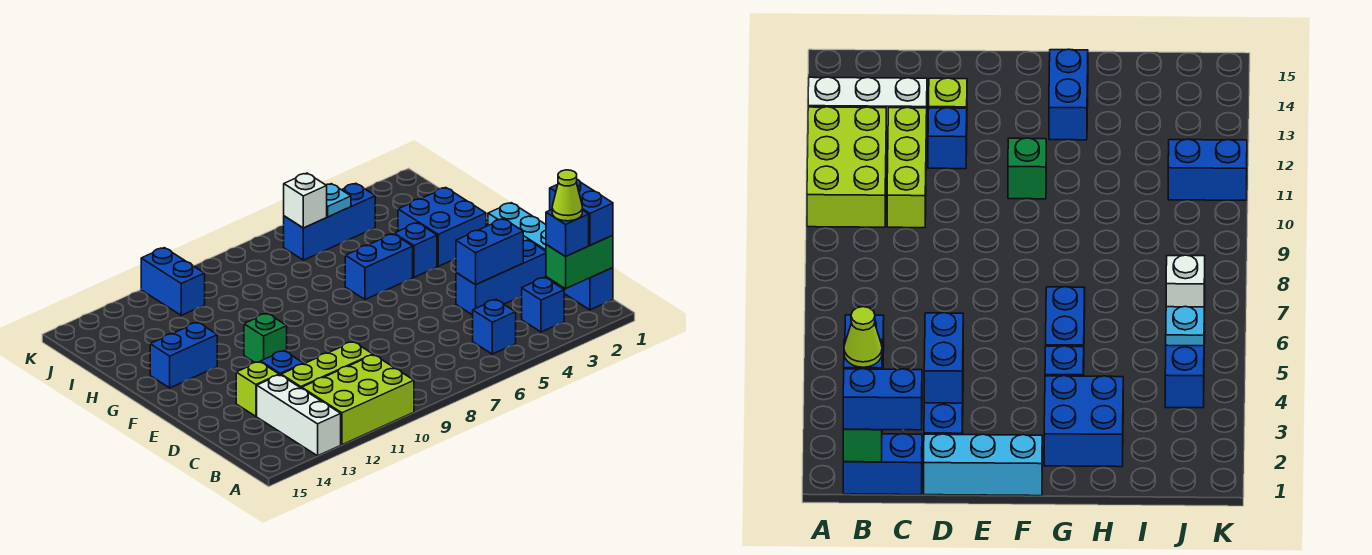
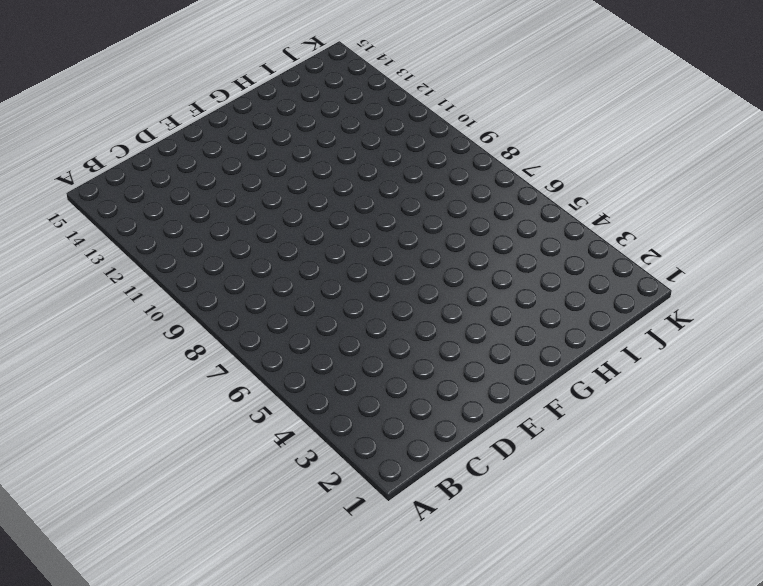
none -> lime brick A10:B12 level 1
none -> white brick A13:C13 level 1
none -> blue brick B1:C1 level 1

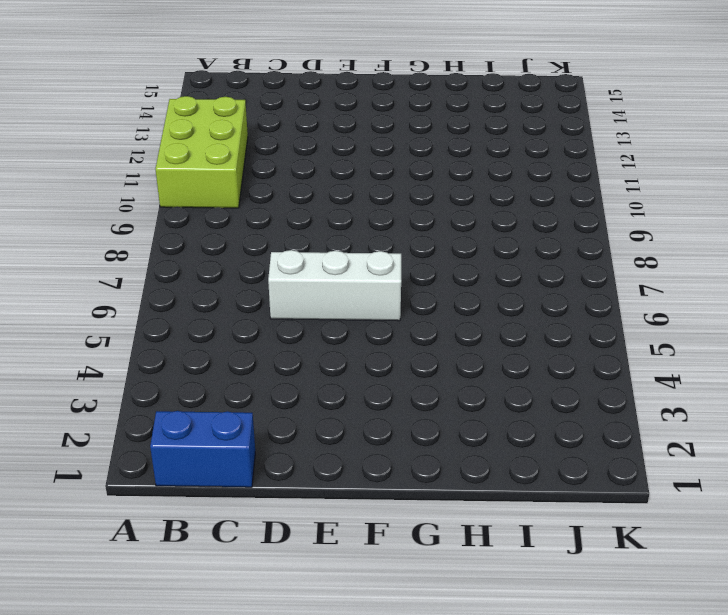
white brick D6:F6 level 1 -> white brick A13:C13 level 1
none -> blue brick B3 level 1
none -> blue brick B5 level 1
none -> lime brick C10:C12 level 1

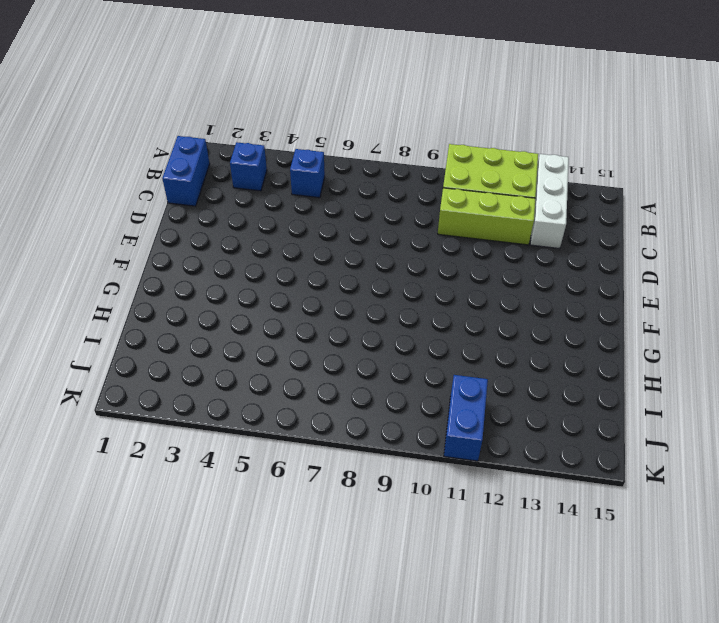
none -> cyan brick D1:F1 level 1
none -> blue brick D2:D4 level 1
none -> blue brick D12 level 1

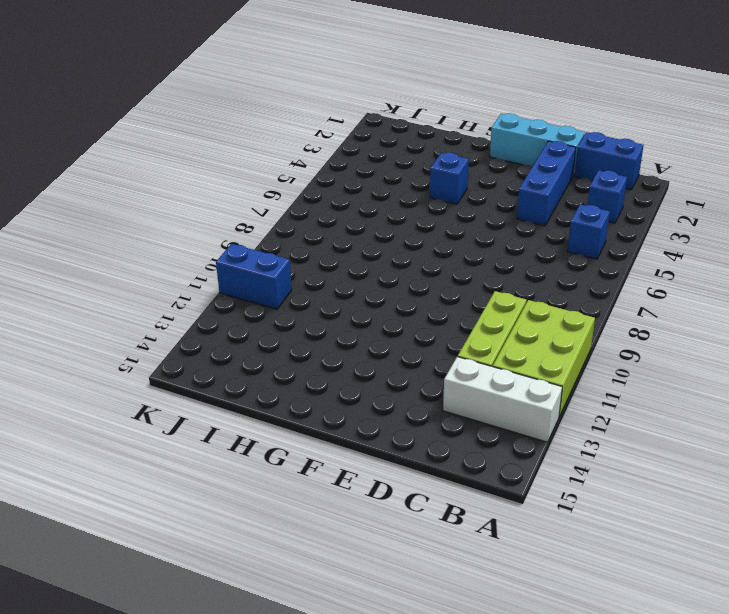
none -> blue brick D12 level 1
none -> lime brick D13 level 1
none -> green brick F11 level 1

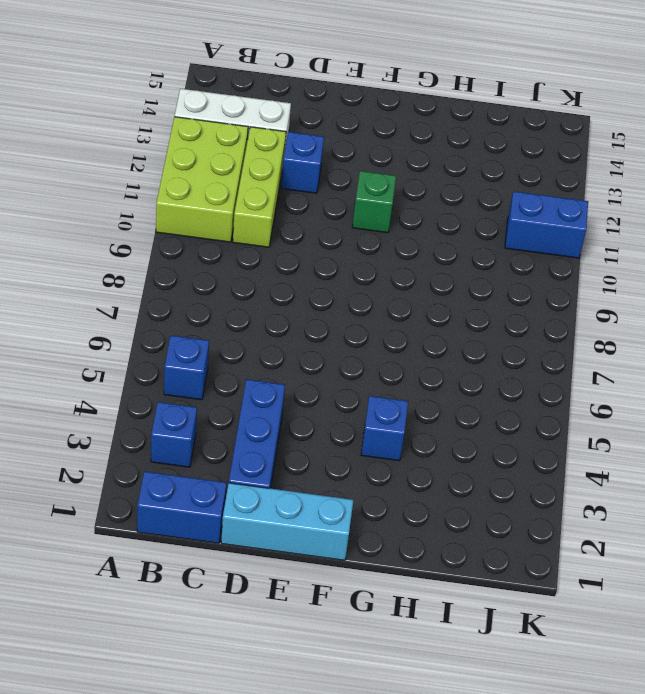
none -> lime brick D13 level 1
none -> blue brick G2:H3 level 1
none -> blue brick G5:G6 level 1

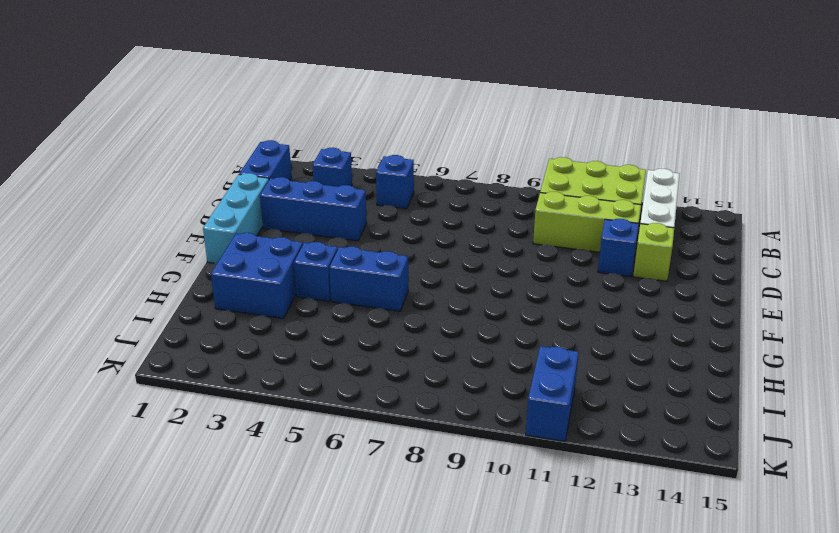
none -> green brick F11 level 1
none -> blue brick G13:G14 level 1
none -> blue brick J4:J6 level 1

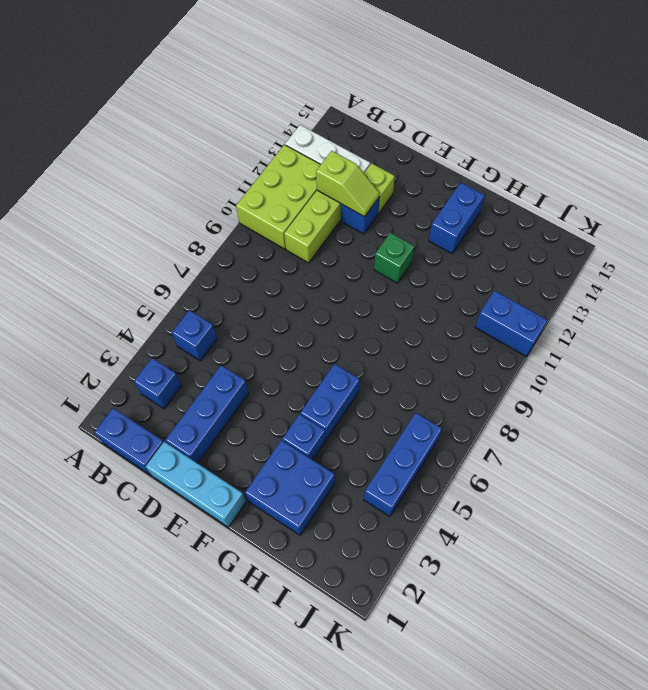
lime slope C12:D12 level 2 top C -> none
none -> green brick B1:B2 level 2
none -> blue brick D3:D4 level 2
none -> cyan plate J5 level 2

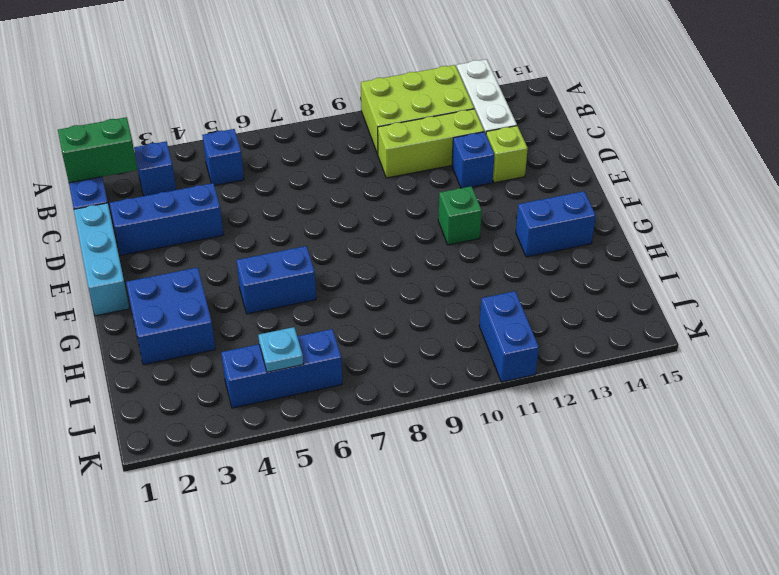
none -> blue brick G4 level 1
none -> blue brick D3:D4 level 2
none -> white brick J6 level 2

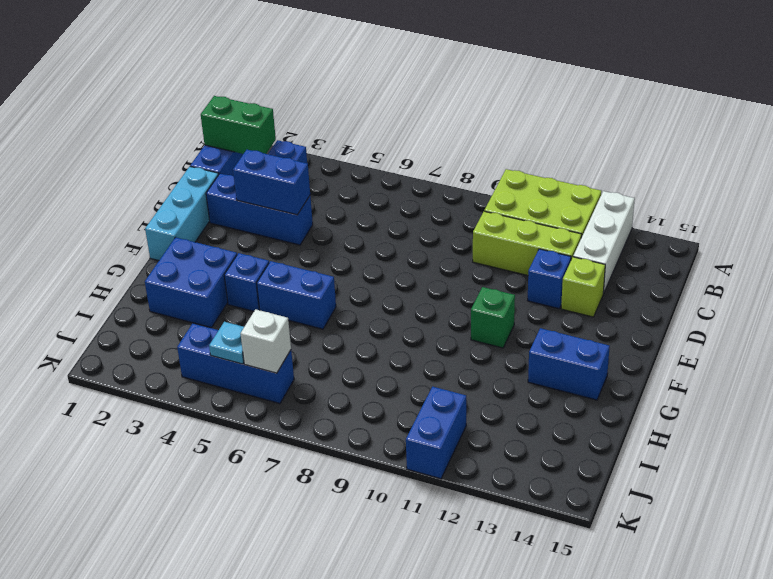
none -> blue brick B5 level 1
none -> blue brick B1:C1 level 3
none -> blue brick B2 level 3

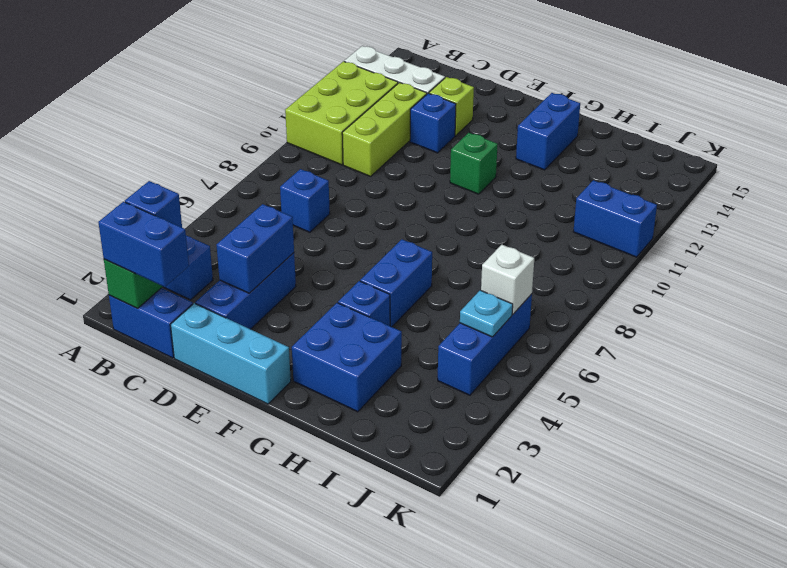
blue brick C7 level 1 -> blue brick B5 level 1
none -> lime cone B2 level 4

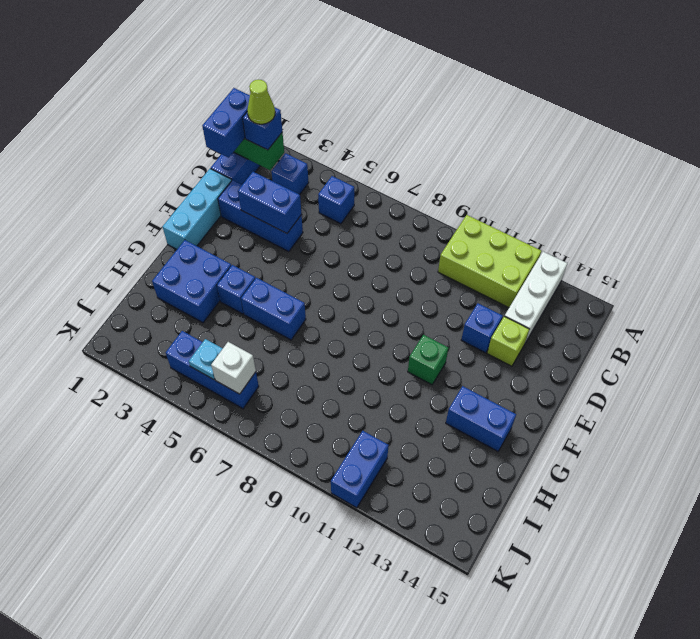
none -> lime brick C10:C12 level 1

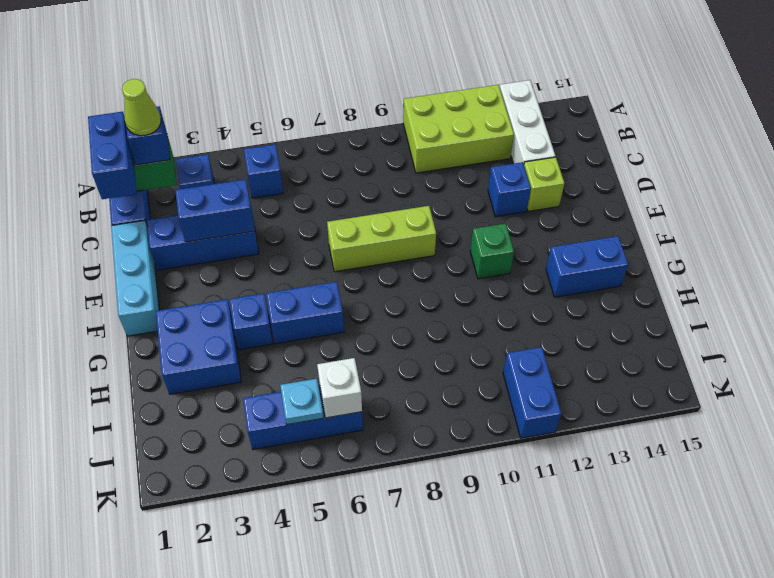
lime brick E7:E9 level 1 -> lime brick C10:C12 level 1

